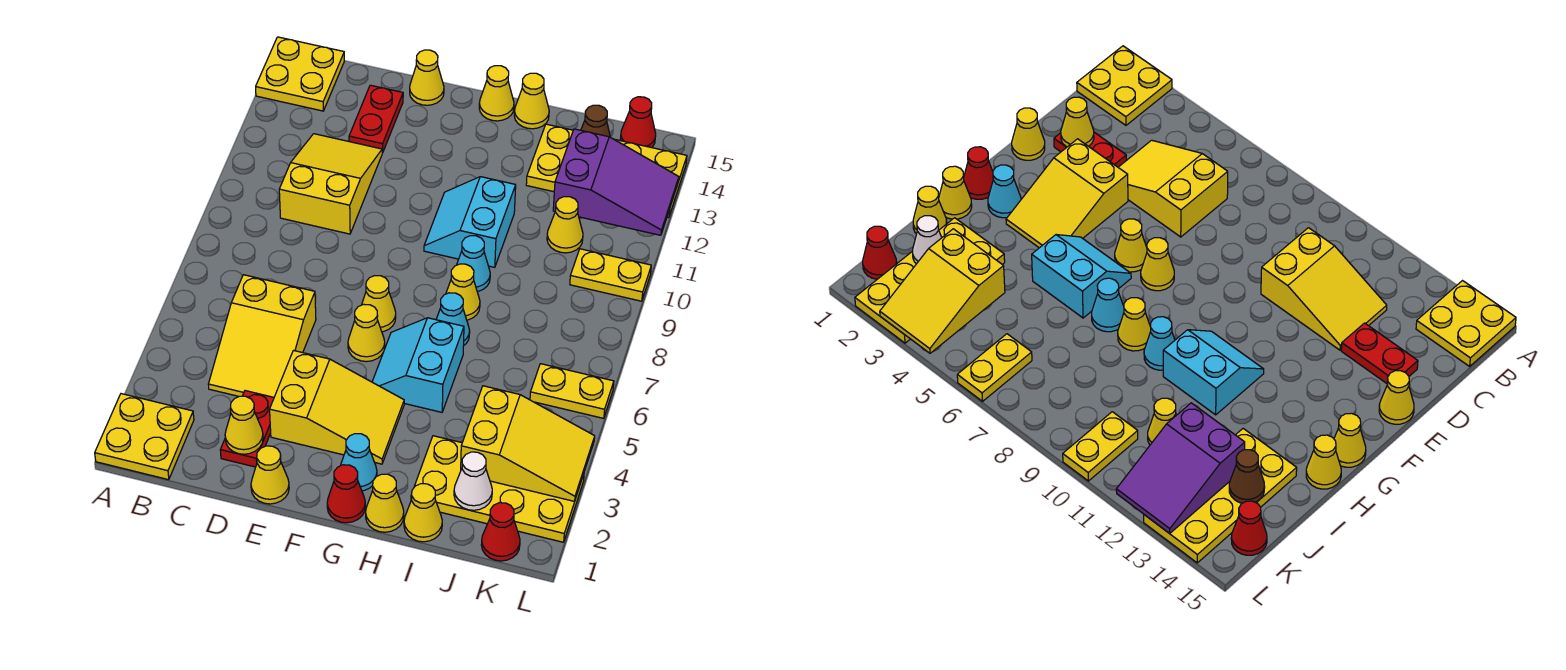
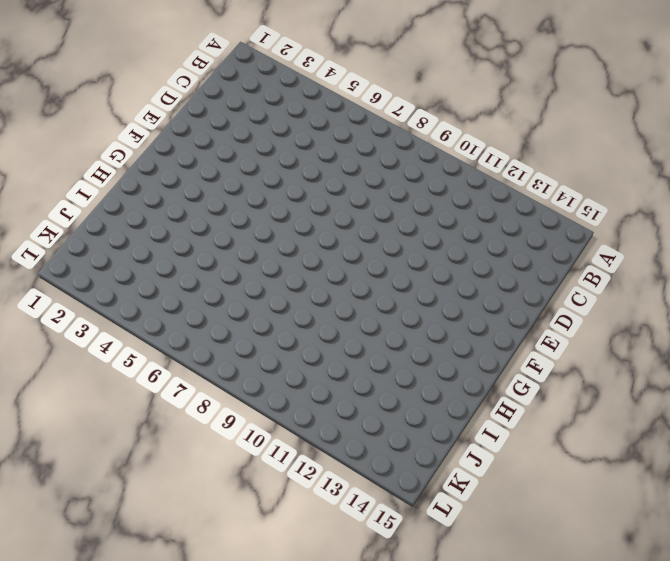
none -> yellow plate A1:B2 level 1
none -> yellow plate A14:B15 level 1
none -> yellow slope C4:D6 level 1 top 6
none -> yellow slope C10:D12 level 1 top 10

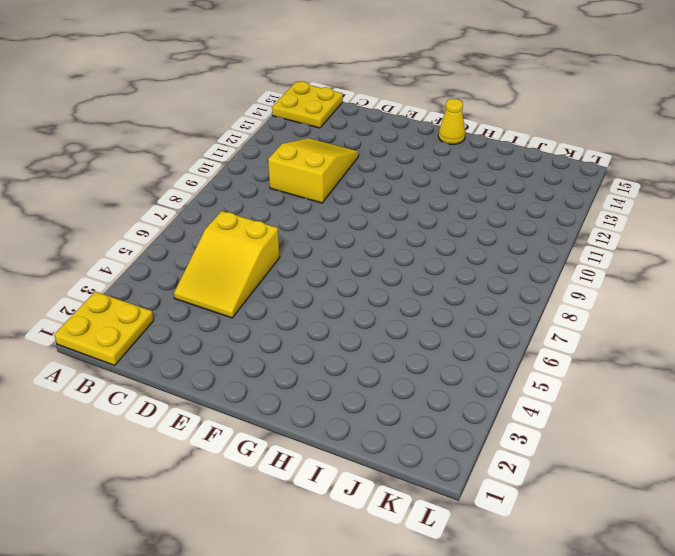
none -> red plate D2:D3 level 1
none -> red plate D13:D14 level 1
none -> yellow cone E1 level 1
none -> yellow slope E3:G4 level 1 top E

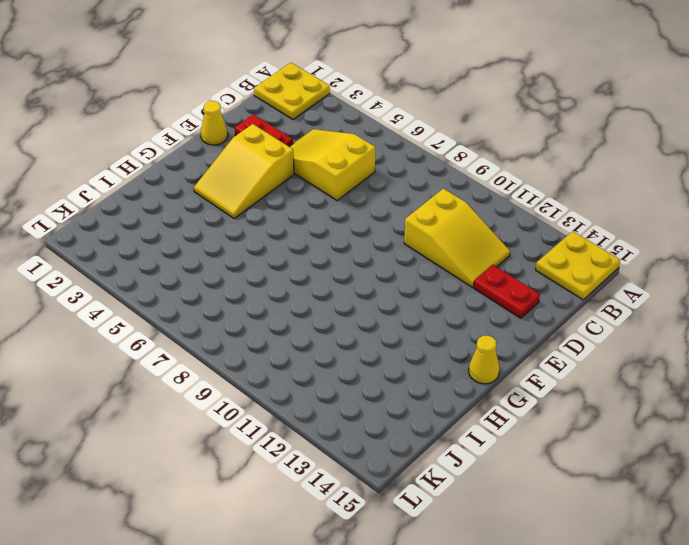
none -> yellow cone E15 level 1
none -> yellow cone F6 level 1
none -> yellow cone F7 level 1
none -> red cone G1 level 1

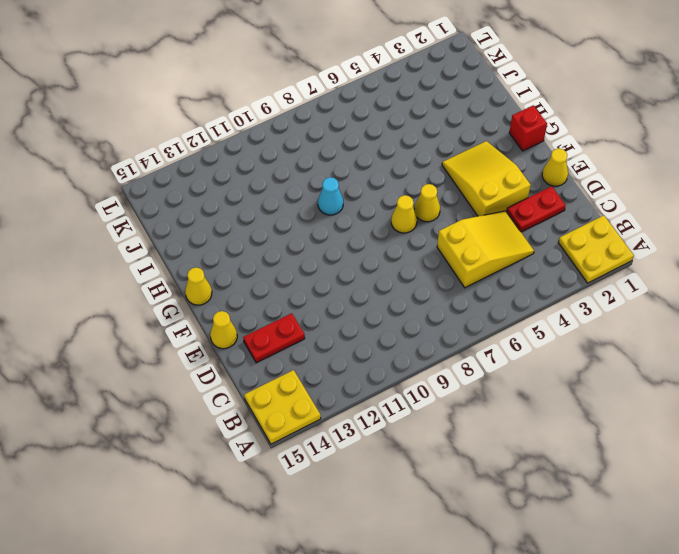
red brick G1 level 1 -> red cone G1 level 1
none -> yellow slope C10:D12 level 1 top 10
none -> cyan cone G2 level 1
none -> cyan slope G5:H6 level 1 top H
none -> cyan slope G10:H11 level 1 top H

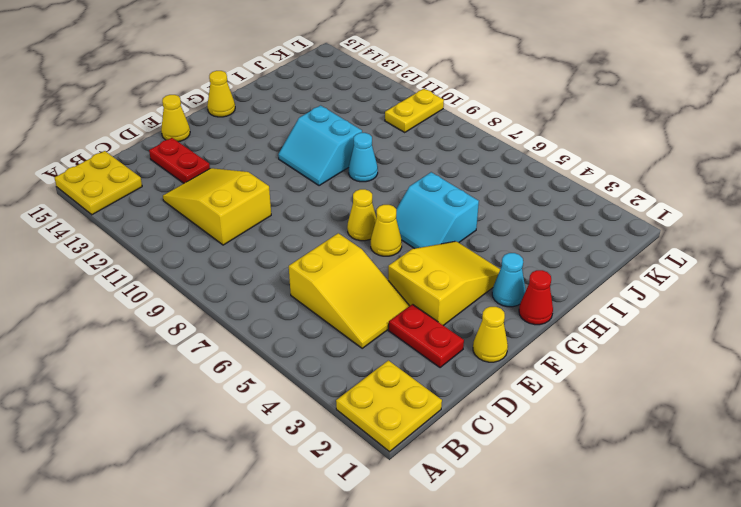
none -> yellow cone H1 level 1
none -> cyan cone H7 level 1
none -> yellow cone H8 level 1
none -> yellow cone H15 level 1

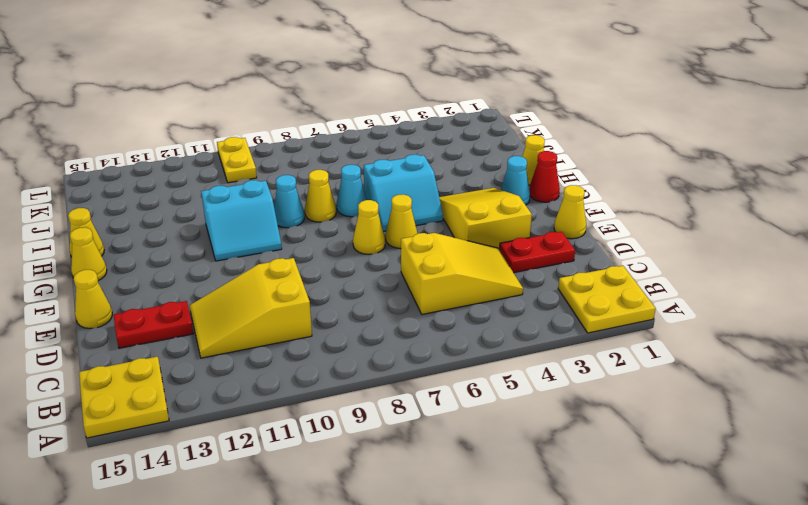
none -> yellow cone I1 level 1
none -> yellow plate I2:L3 level 1
none -> yellow plate I13:L14 level 1
none -> yellow cone J11 level 1

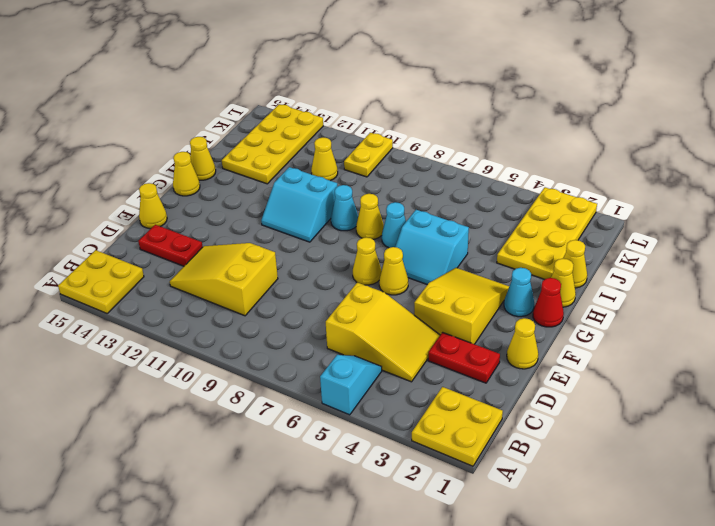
cyan slope A5:B5 level 1 top A -> none
none -> red cone K1 level 1
none -> yellow plate K6:L6 level 1
none -> red cone K15 level 1
none -> yellow cone D2 level 2

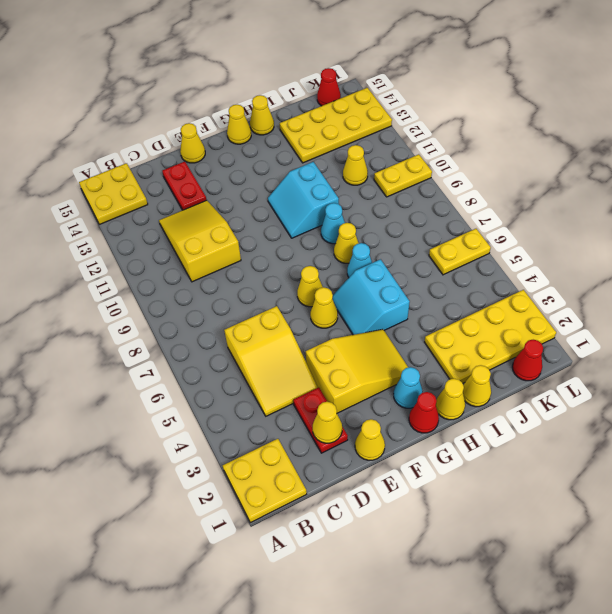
none -> white cone J2 level 2
none -> yellow slope J3:L4 level 2 top J
none -> purple slope J12:L13 level 2 top J
none -> brown cone J14 level 2

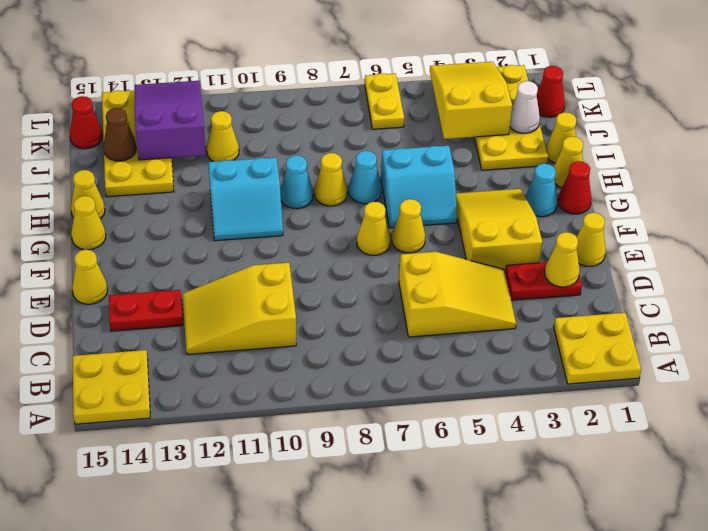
none -> yellow plate K10:L10 level 1

